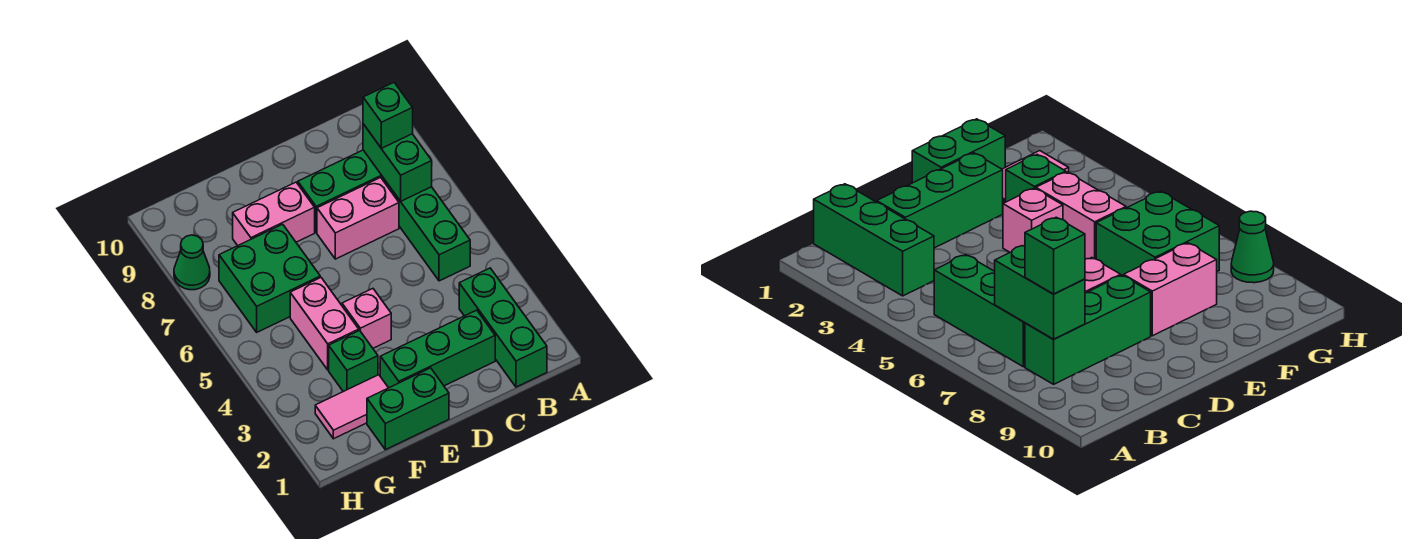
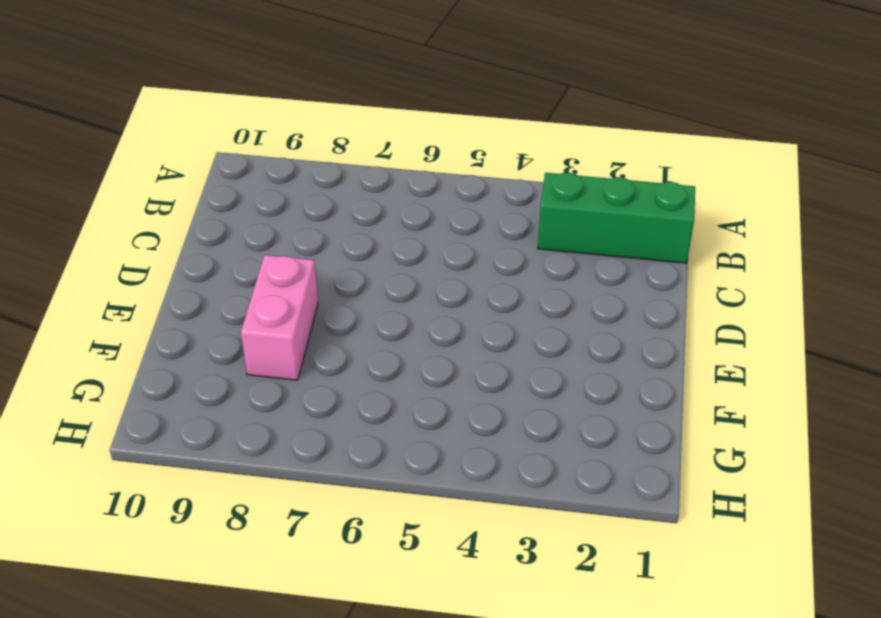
none -> green brick B5:B7 level 1
none -> green brick B8:D8 level 1
none -> green brick C2:E2 level 1

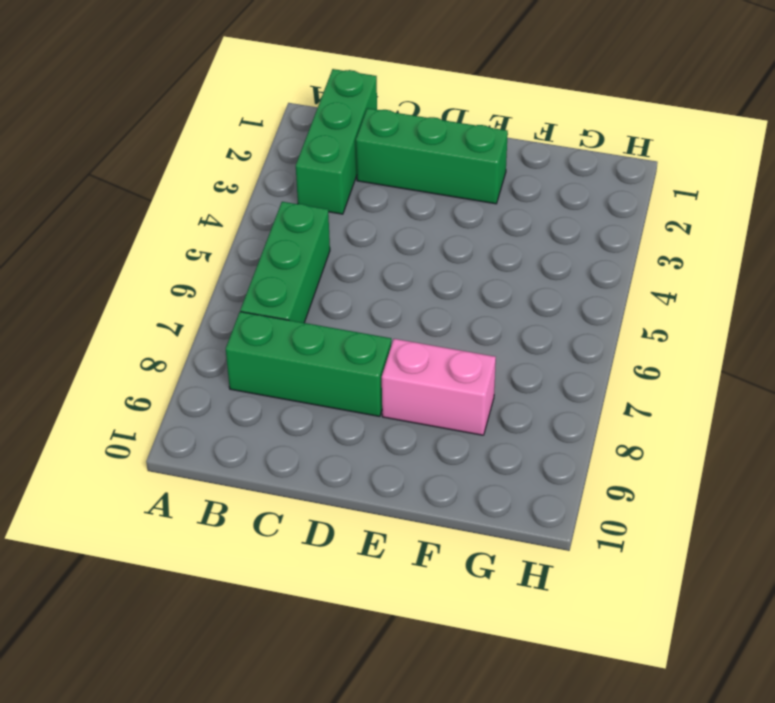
none -> pink brick C7:D7 level 1
none -> green brick E1:F1 level 1
none -> pink brick E4 level 1

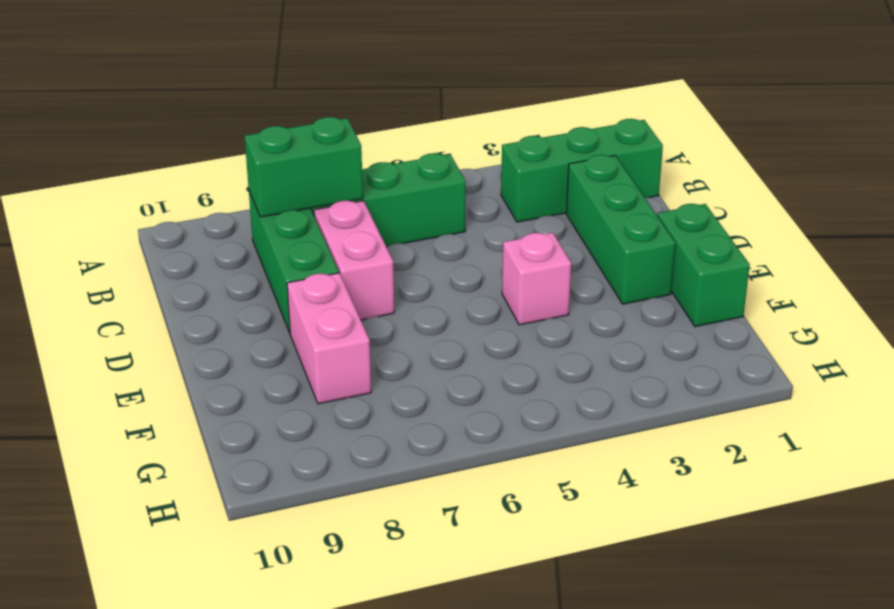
none -> pink tile F2:G2 level 1
none -> green brick F3 level 1
none -> pink brick F4:F5 level 1

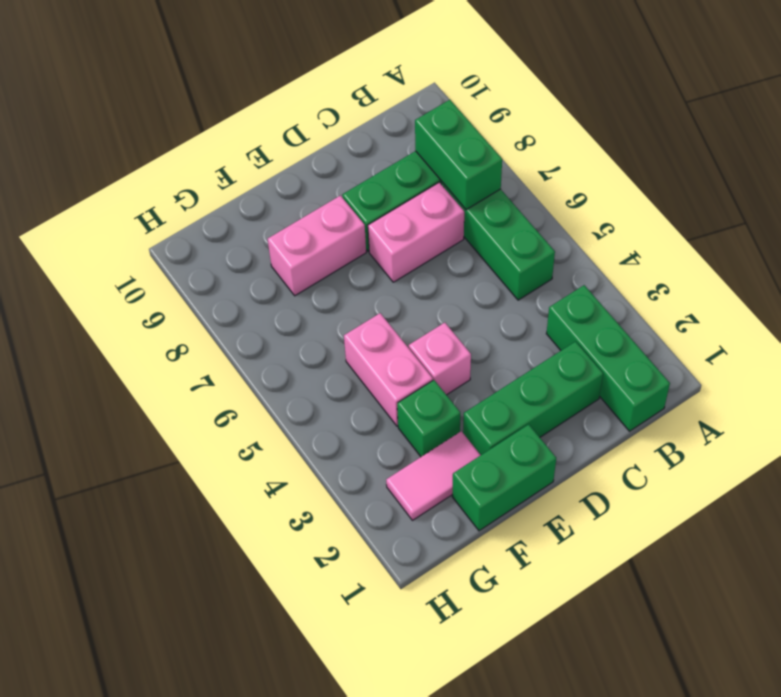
none -> green brick F6:G7 level 1
none -> green cone H8 level 1
none -> green brick B8 level 3

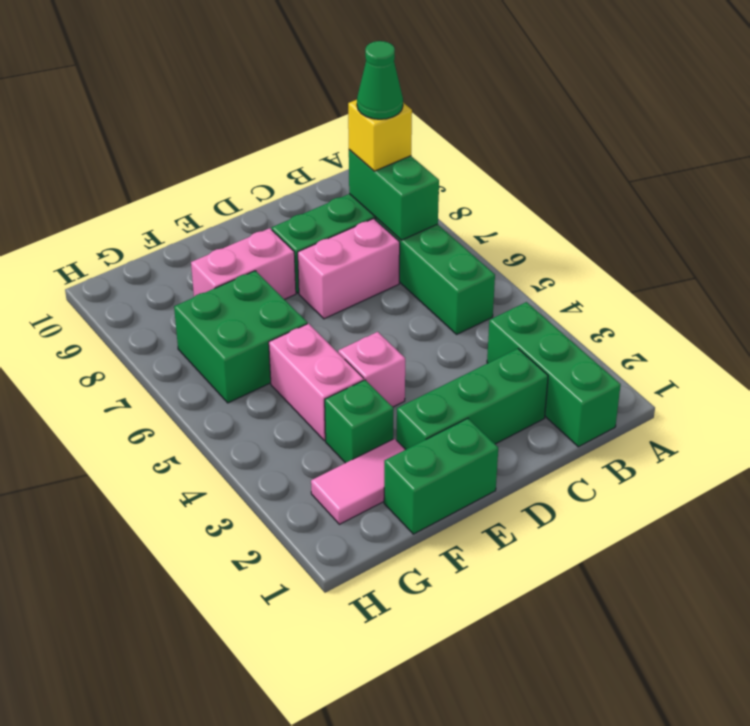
yellow brick B8 level 3 -> green brick B8 level 3
green cone B8 level 4 -> green cone H8 level 1

